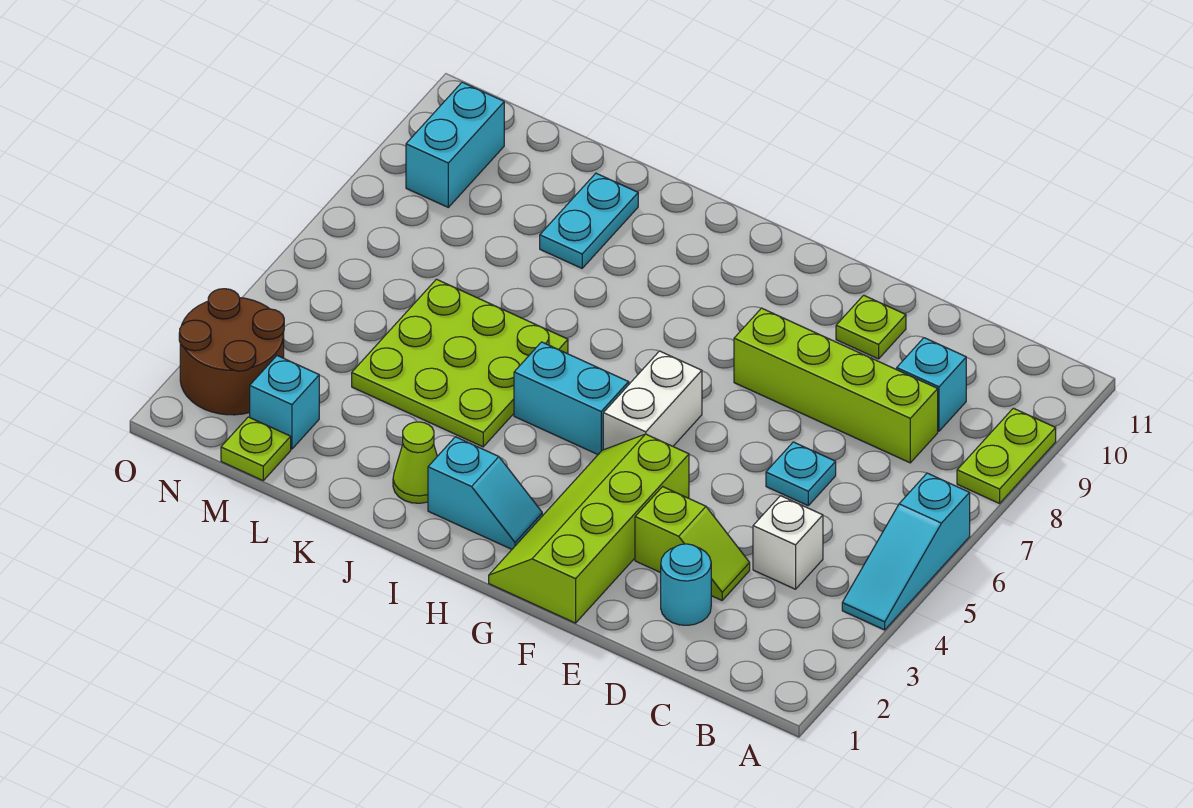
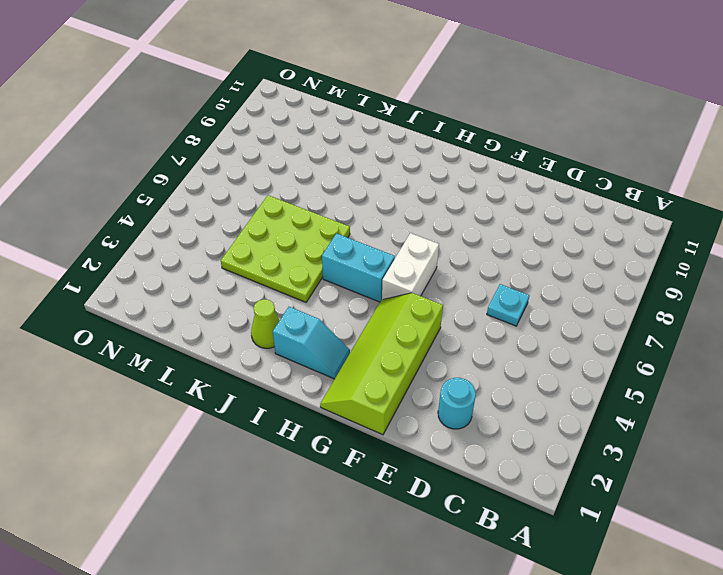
none -> cyan slope A4:A6 level 1 top 6
none -> lime plate A8:A9 level 1
none -> white brick C4 level 1

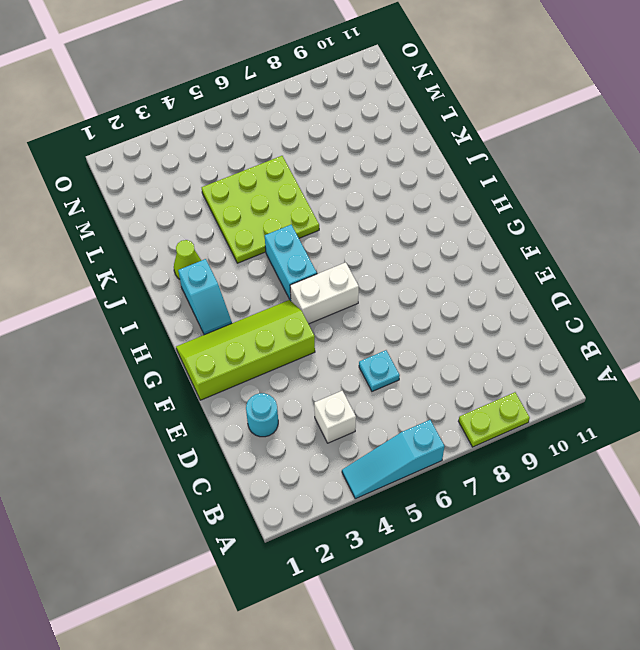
none -> lime brick C8:F8 level 1
none -> cyan brick C9 level 1
none -> lime slope D3:E3 level 1 top E

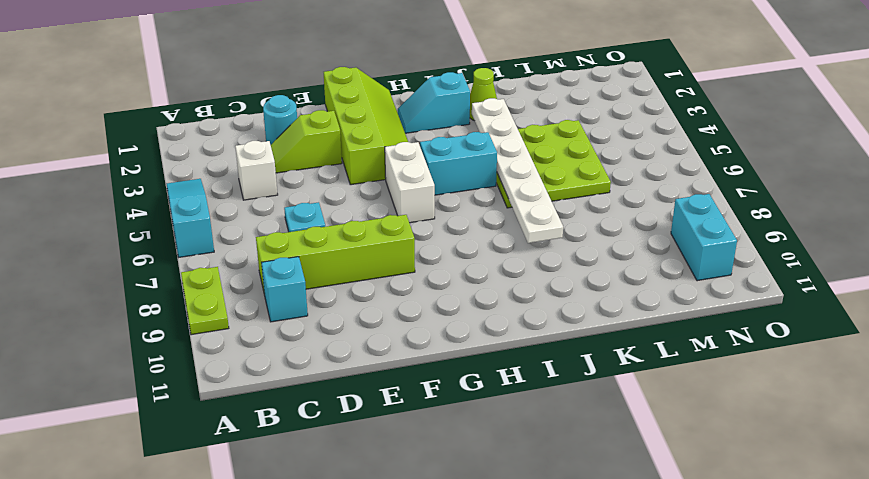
white plate J3:J8 level 2 -> none
none -> lime plate E10 level 1
none -> cyan plate K9:K10 level 1
none -> lime plate M1 level 1

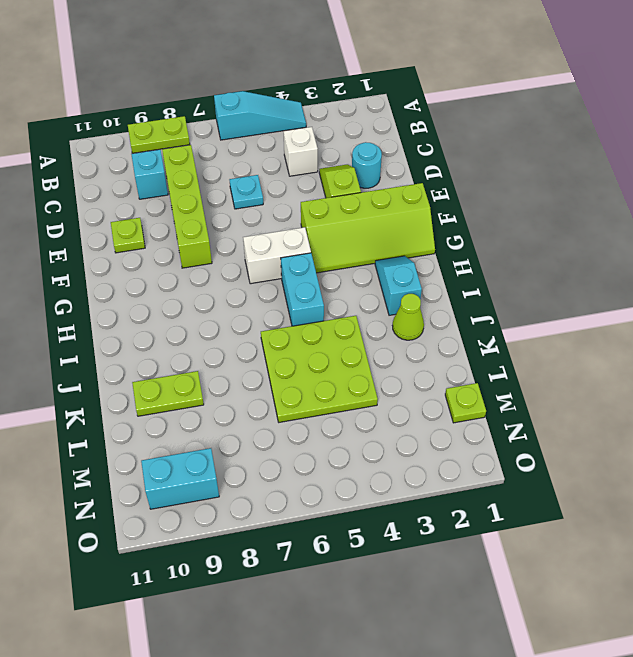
lime plate K9:K10 level 1 -> cyan plate K9:K10 level 1
none -> cyan brick M2 level 1
none -> brown round brick N2:O3 level 1

